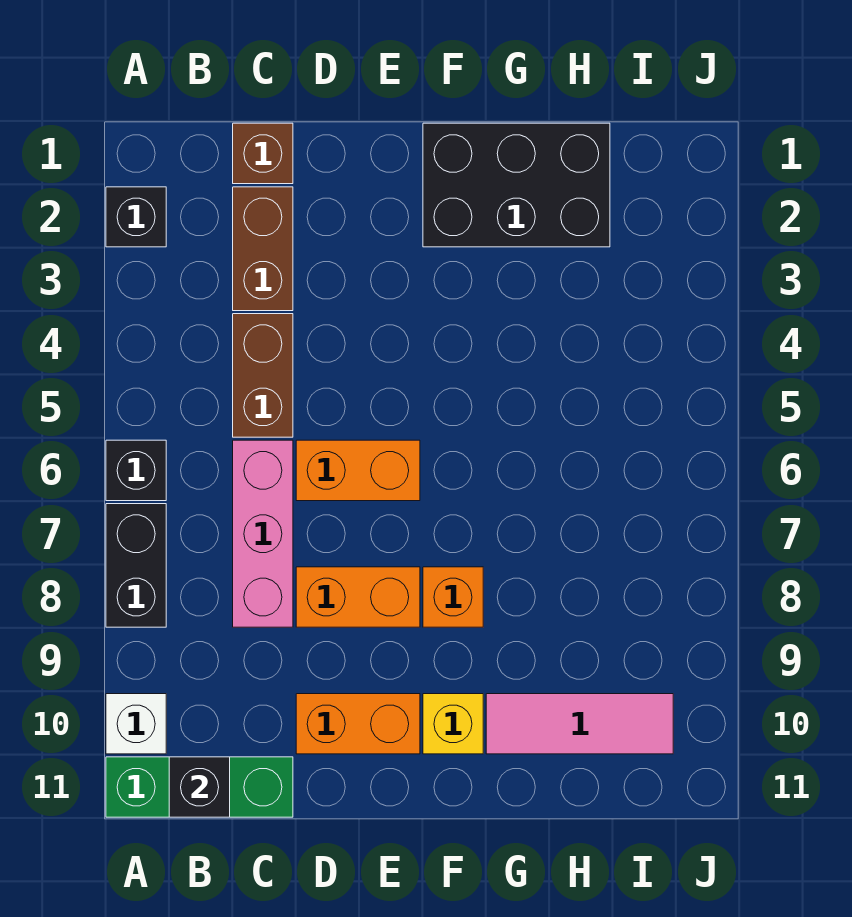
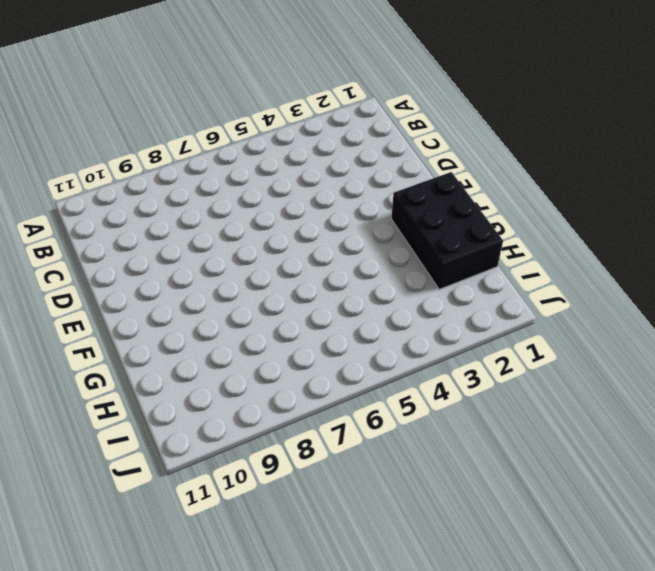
none -> black brick A2 level 1
none -> black brick A6 level 1
none -> black brick A7:A8 level 1

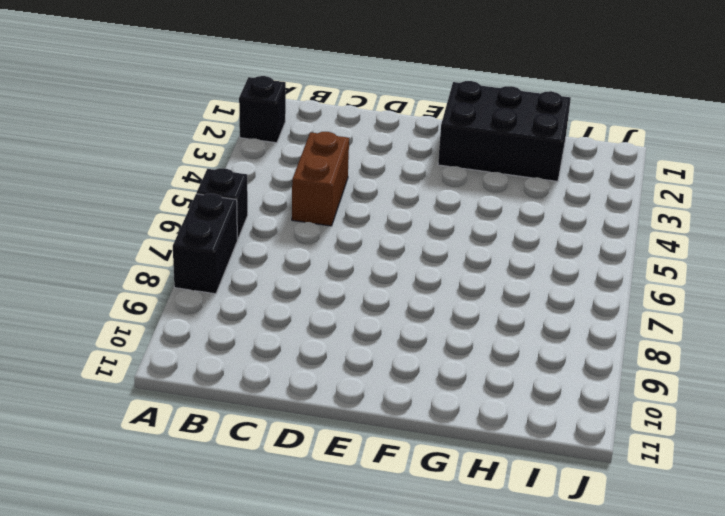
none -> white brick A10 level 1
none -> green brick A11:C11 level 1
none -> brown brick C1 level 1

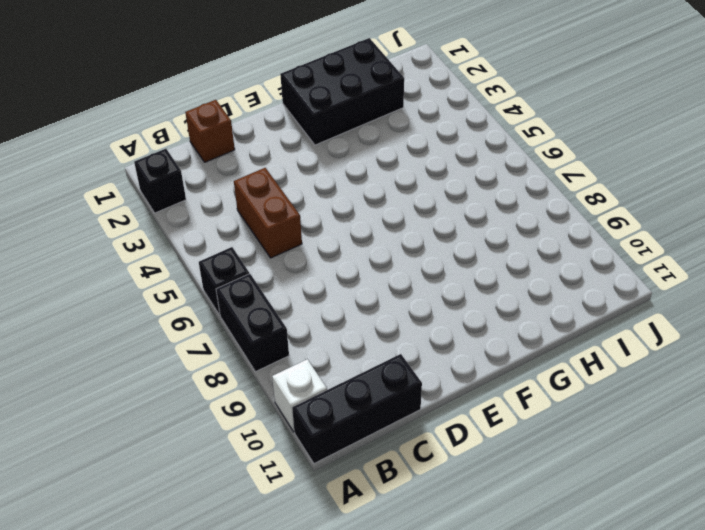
black brick A11:C11 level 1 -> green brick A11:C11 level 1
none -> brown brick C2:C3 level 1
none -> pink brick C6:C8 level 1
none -> orange brick D6:E6 level 1

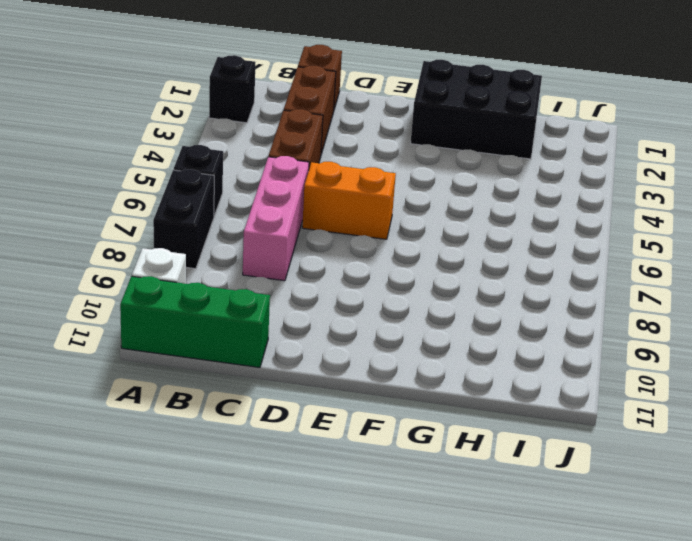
none -> orange brick D8:E8 level 1
none -> orange brick D10:E10 level 1
none -> orange brick F8 level 1

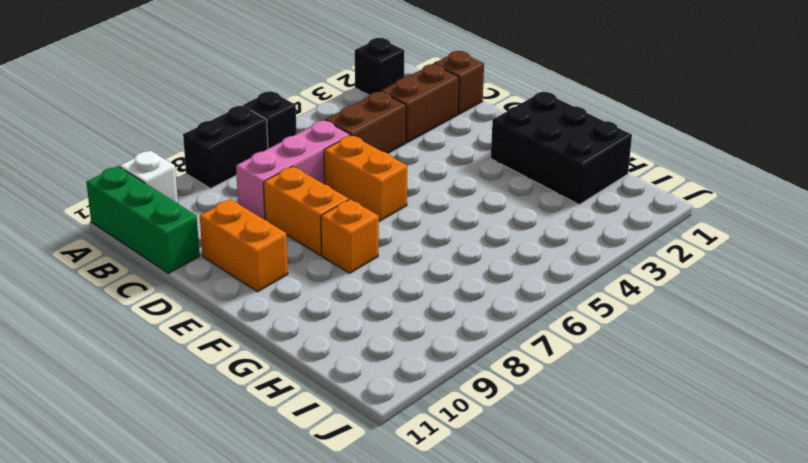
none -> yellow brick F10 level 1
none -> pink tile G10:I10 level 1
none -> black brick B11 level 2

